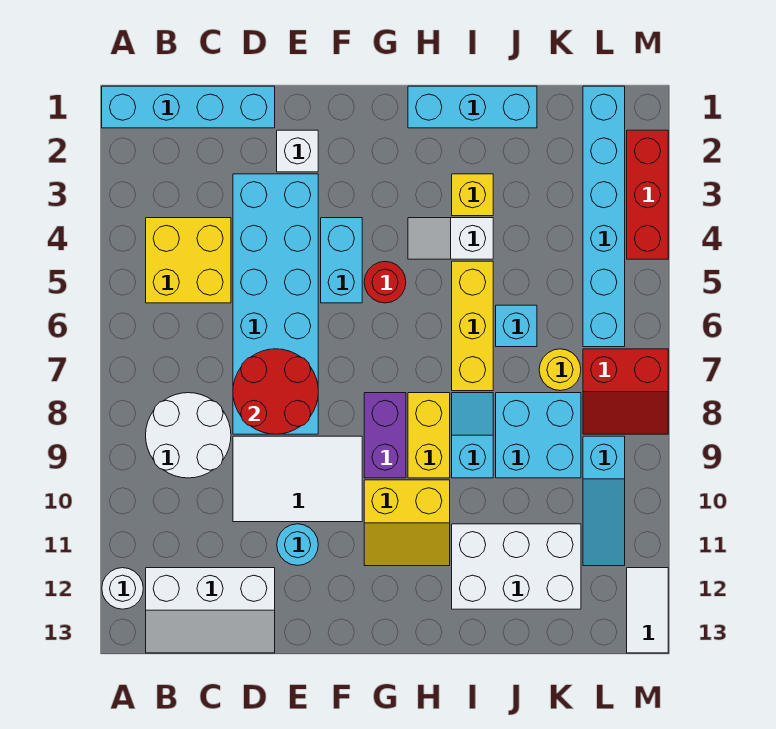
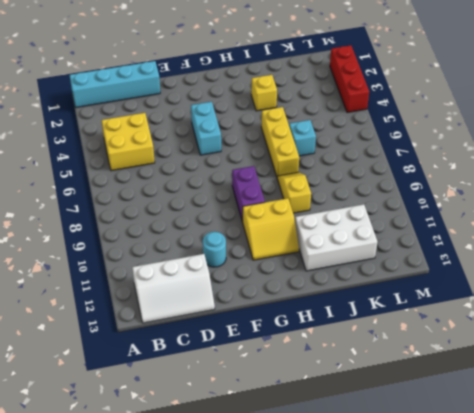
yellow slope I8:I9 level 1 top 9 -> cyan slope I8:I9 level 1 top 9
none -> white round brick A12 level 1
none -> white round brick B8:C9 level 1
none -> cyan brick D3:E8 level 1

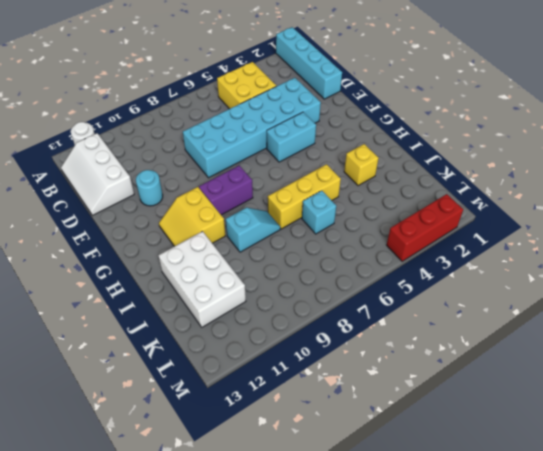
none -> white round brick B8:C9 level 1
none -> white tile D9:F10 level 1
none -> white brick E2 level 1

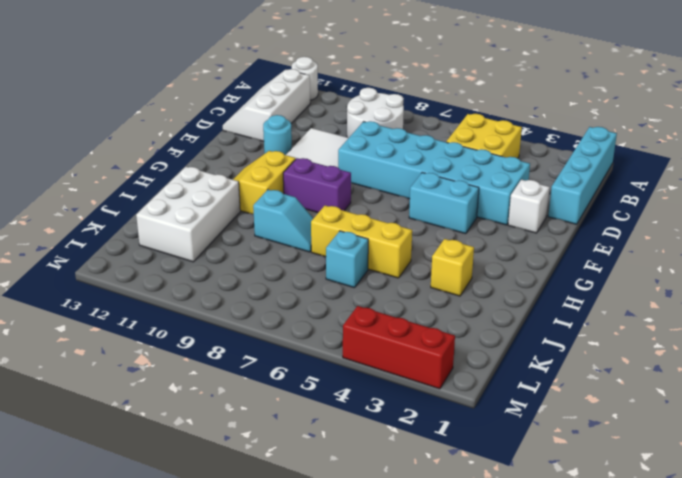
none -> red round brick G5 level 1
none -> cyan brick H1:J1 level 1
none -> white slope H4:I4 level 1 top I

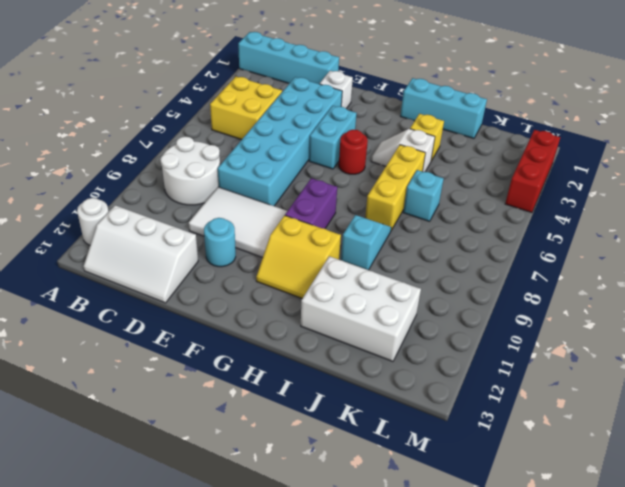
none -> yellow brick H8:H9 level 1
none -> cyan brick J8:K9 level 1
none -> yellow round brick K7 level 1

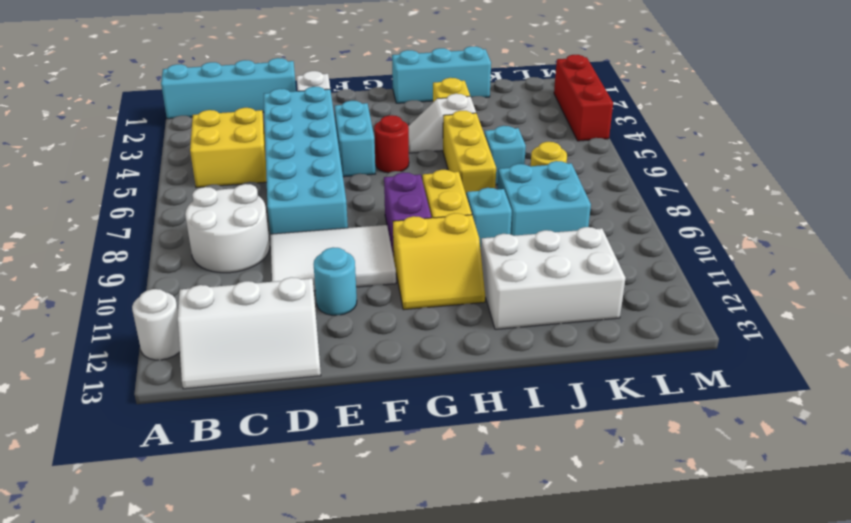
none -> cyan brick L1:L6 level 1
none -> red slope L7:M8 level 1 top 7
none -> cyan slope L9:L11 level 1 top 9

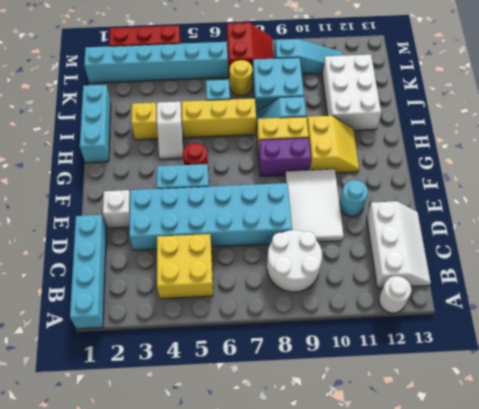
none -> white tile M12:M13 level 1
none -> red round brick D7:E8 level 2

